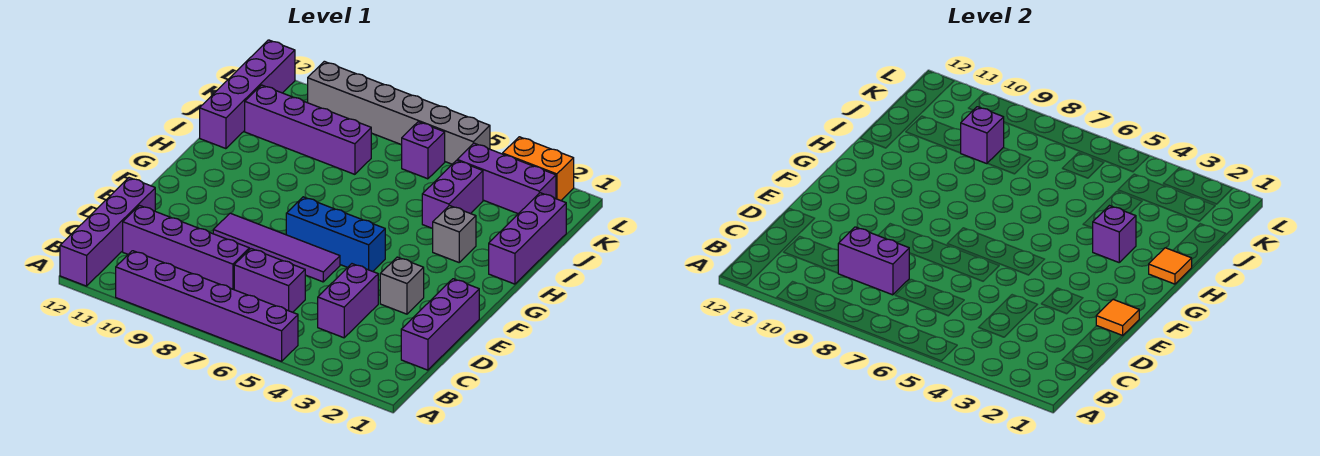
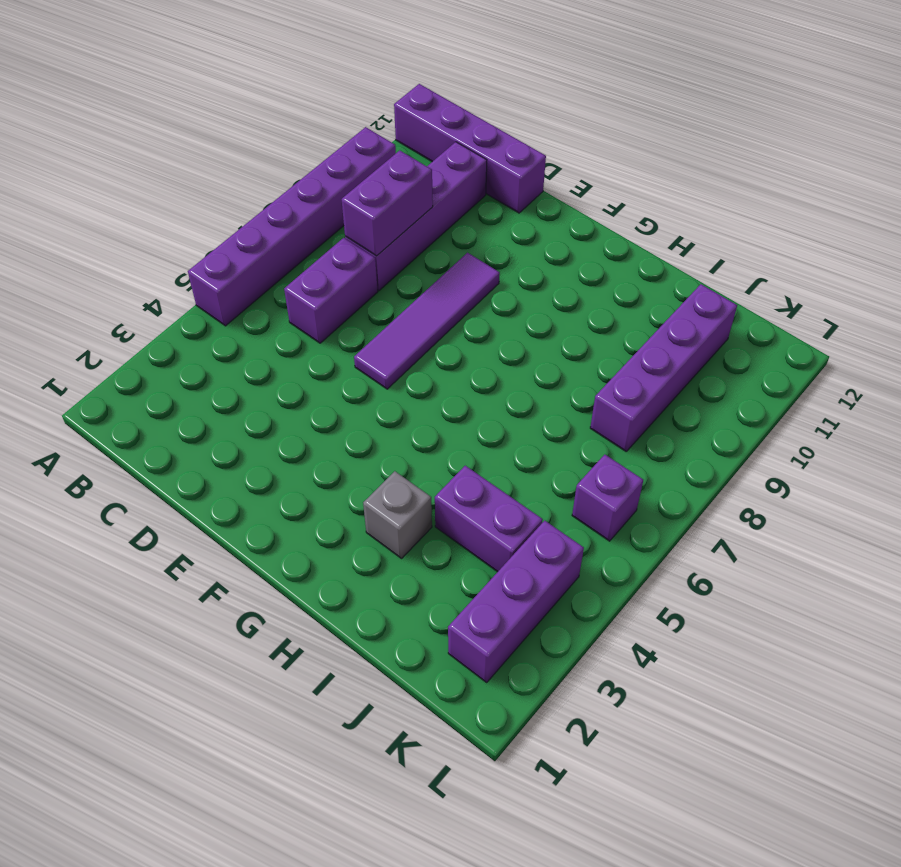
none -> purple brick C1:E1 level 1
none -> purple brick C4:D4 level 1
none -> grey brick E3 level 1

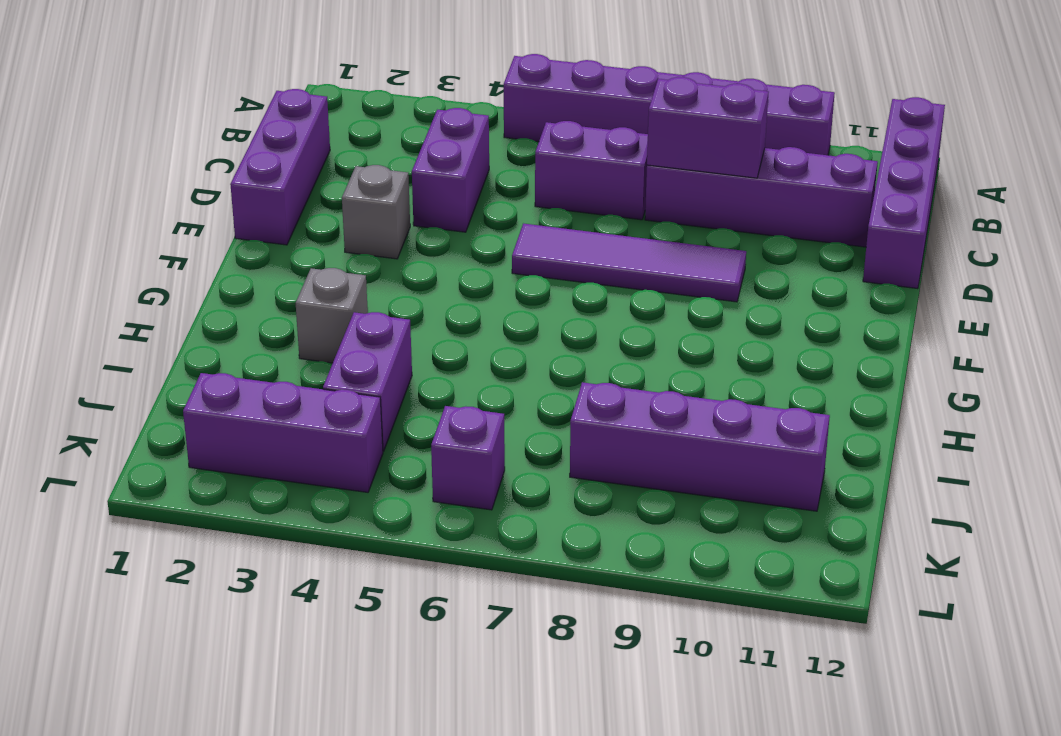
none -> blue brick F5:F7 level 1
none -> purple brick H1:J1 level 1
none -> purple brick I12:L12 level 1

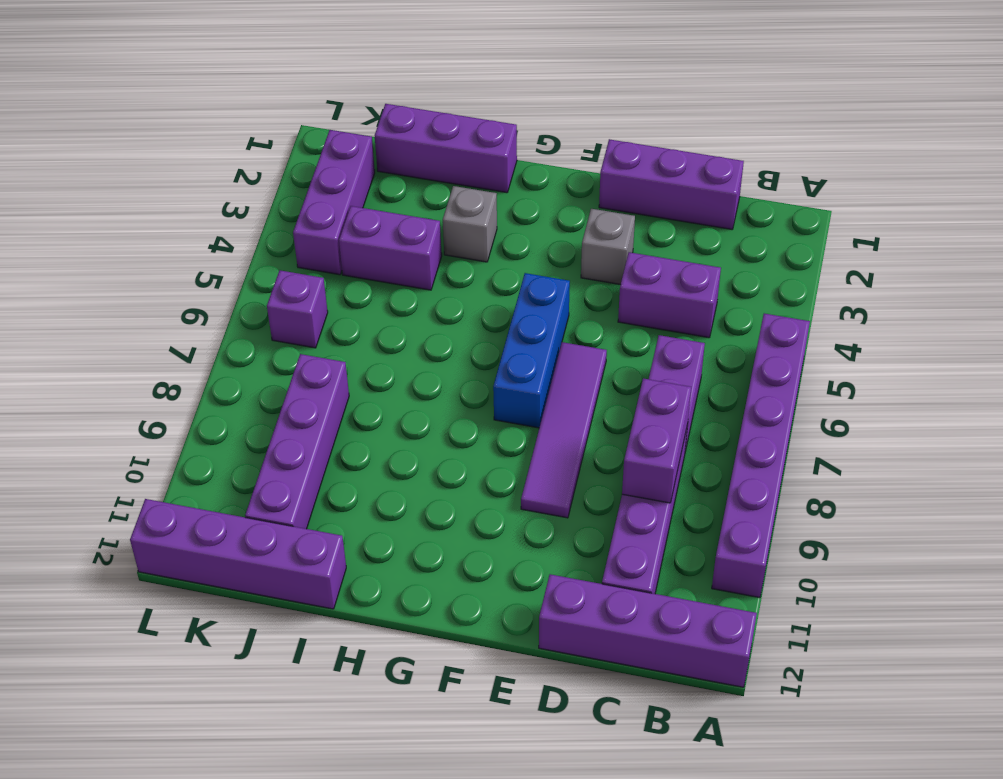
none -> orange brick L2:L3 level 1
none -> grey brick L5:L10 level 1
none -> orange tile E1 level 2

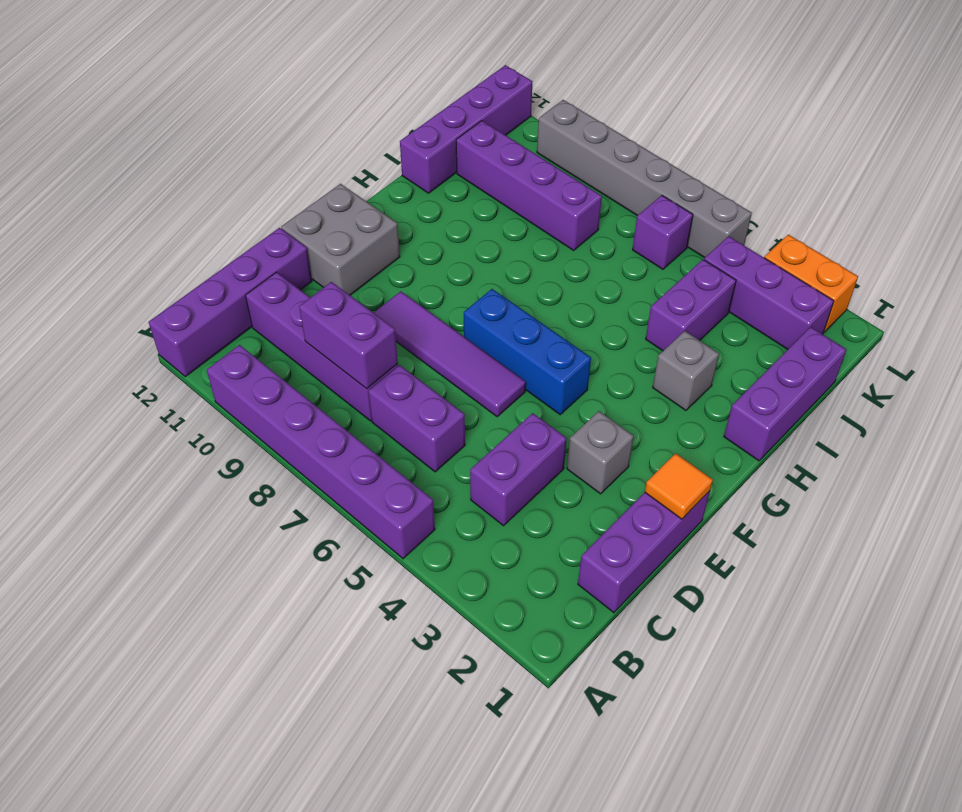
grey brick E11:F12 level 1 -> none
none -> orange tile H1 level 2
none -> purple brick H3 level 2
none -> purple brick J9 level 2

